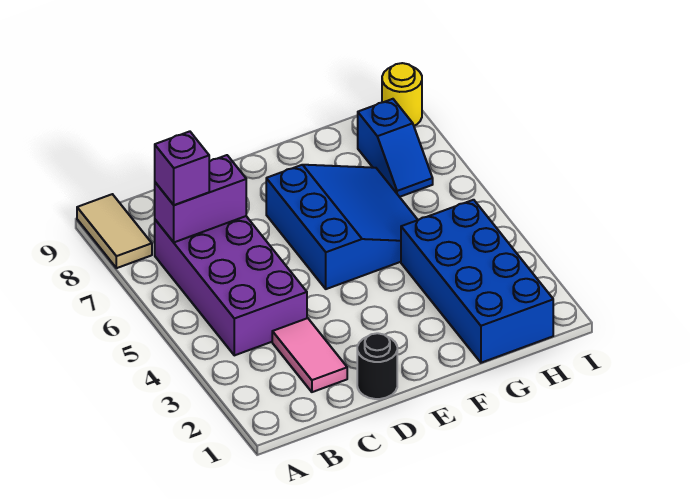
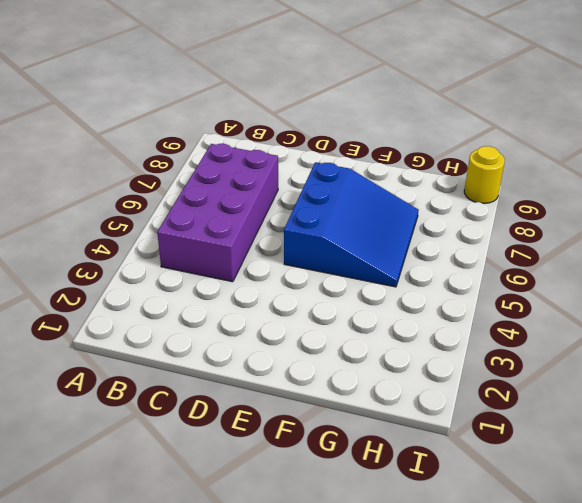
none -> tan tile A8:A9 level 1
none -> pink tile C2:C3 level 1

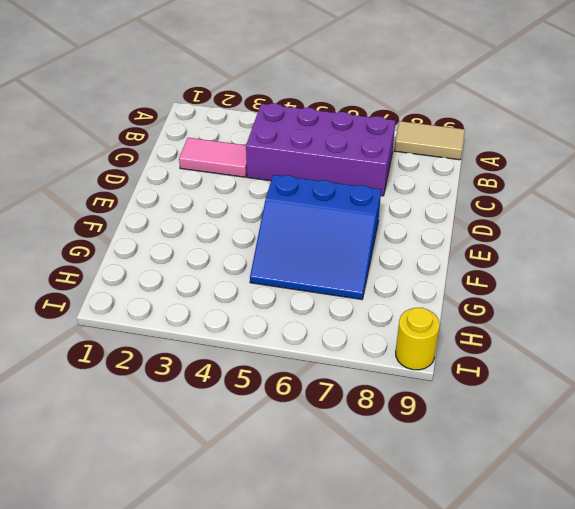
none -> black round brick D1 level 1
none -> blue brick G1:H4 level 1

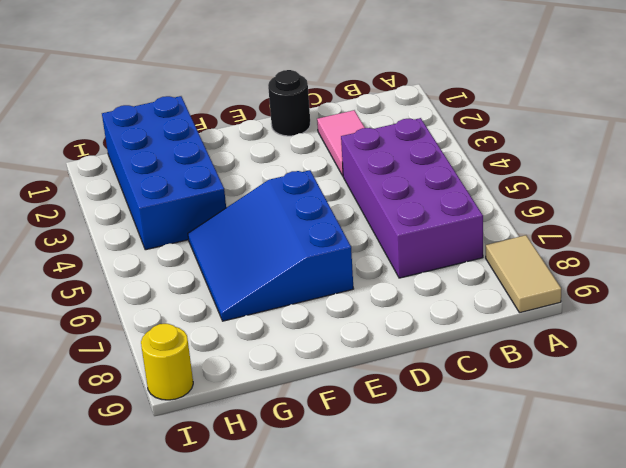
none -> blue slope H7:H8 level 1 top 8
none -> purple brick B7:C7 level 2

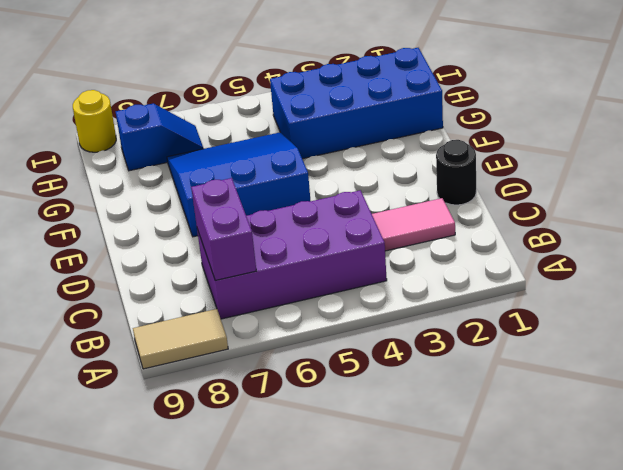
none -> purple brick B7 level 3

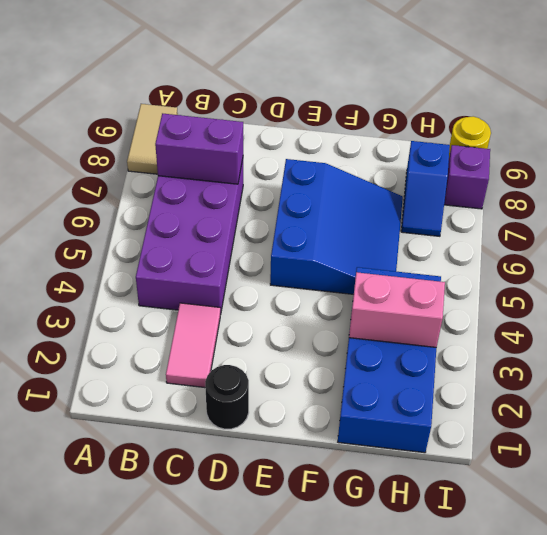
pink brick G3:H3 level 2 -> none
purple brick I8 level 1 -> purple brick B7 level 3

